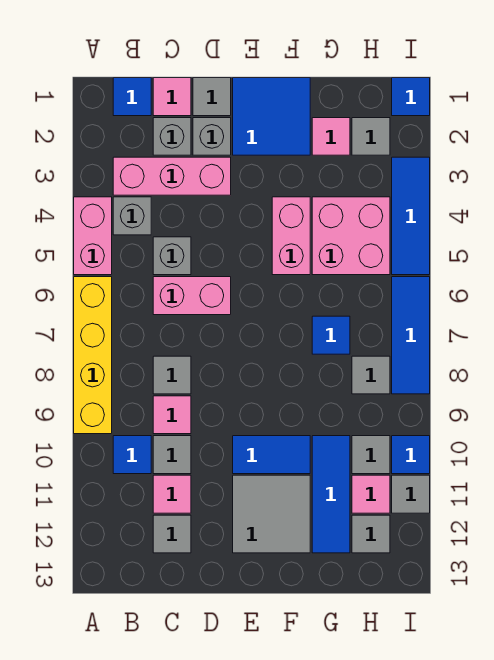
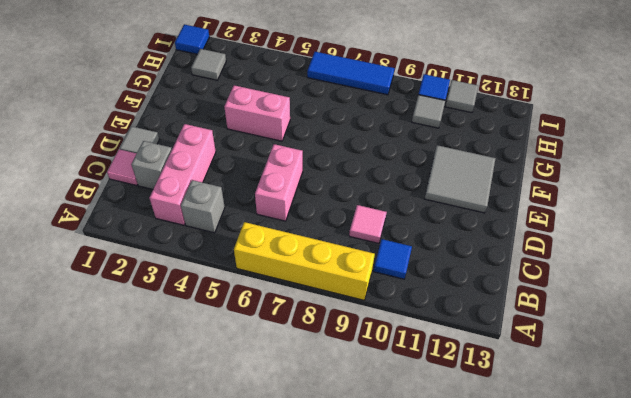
none -> pink brick A4:A5 level 1
none -> blue tile B1 level 1
none -> grey brick C5 level 1
none -> grey tile C8 level 1

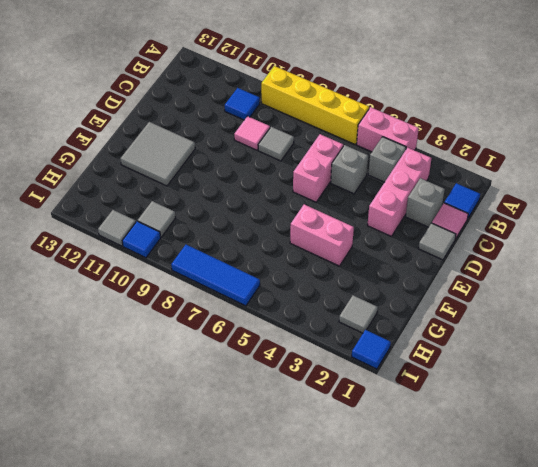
none -> grey tile C10 level 1
none -> pink tile C11 level 1
none -> grey tile C12 level 1
none -> grey brick D2 level 1

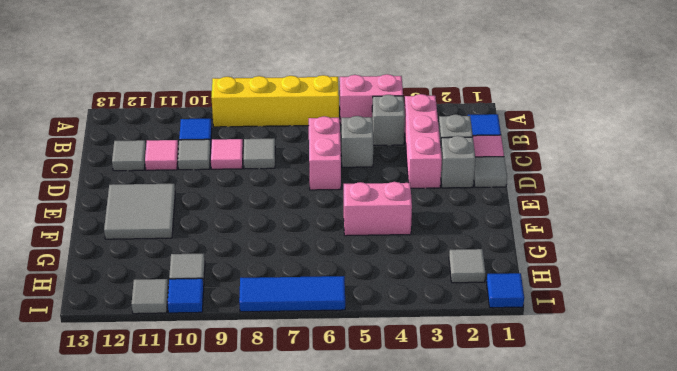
none -> blue tile E1:F2 level 1
none -> blue tile E10:F10 level 1
none -> pink tile G2 level 1
none -> pink brick G4:H5 level 1

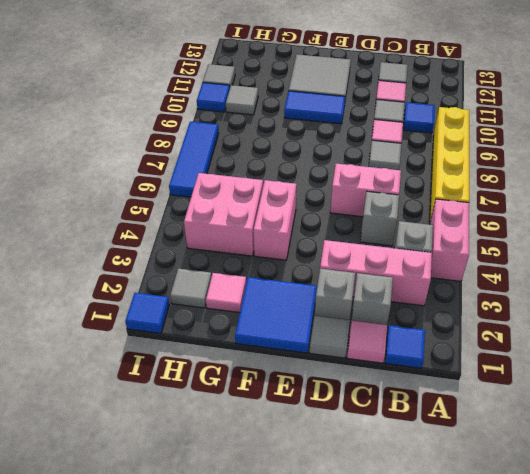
none -> blue tile G7 level 1
none -> blue tile G10:G12 level 1
none -> grey tile H8 level 1
none -> pink tile H11 level 1

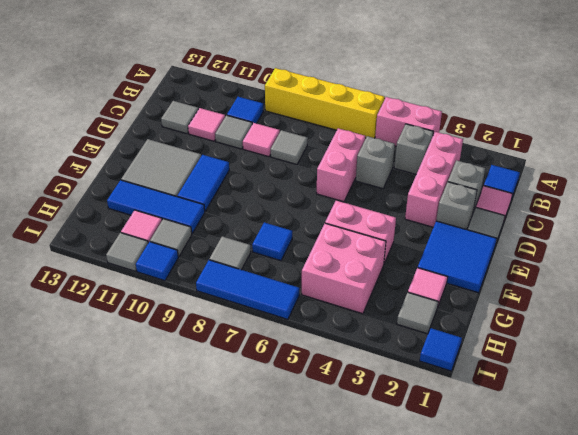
none -> grey tile H12 level 1
none -> blue tile I3:I5 level 1

